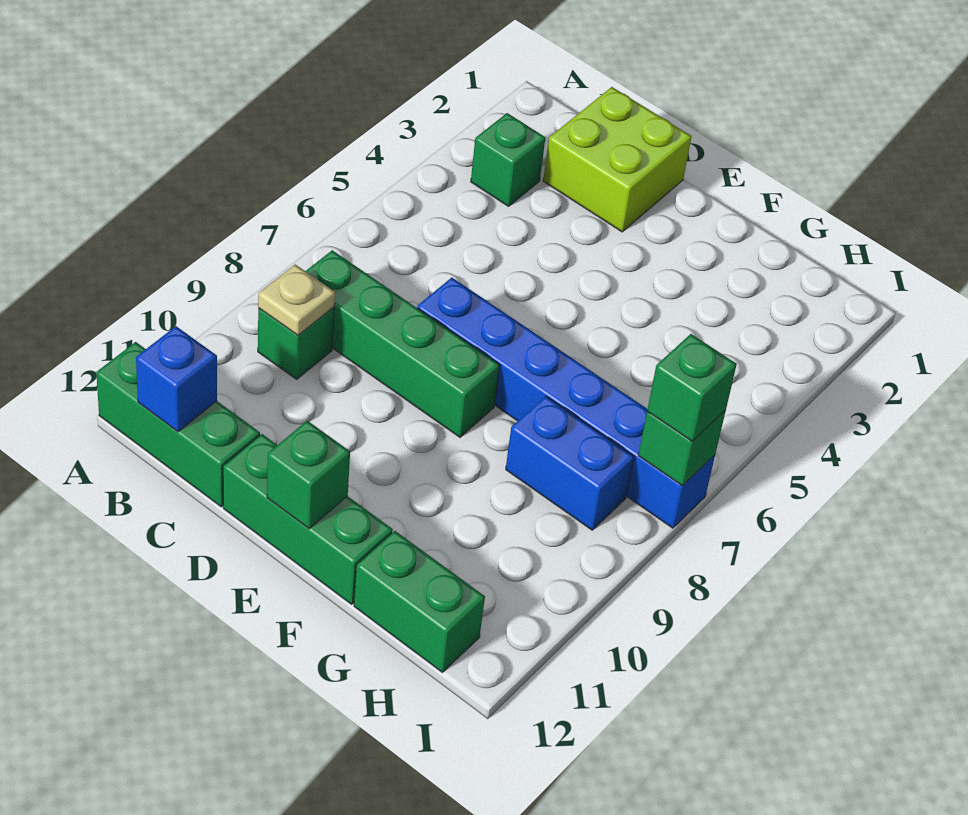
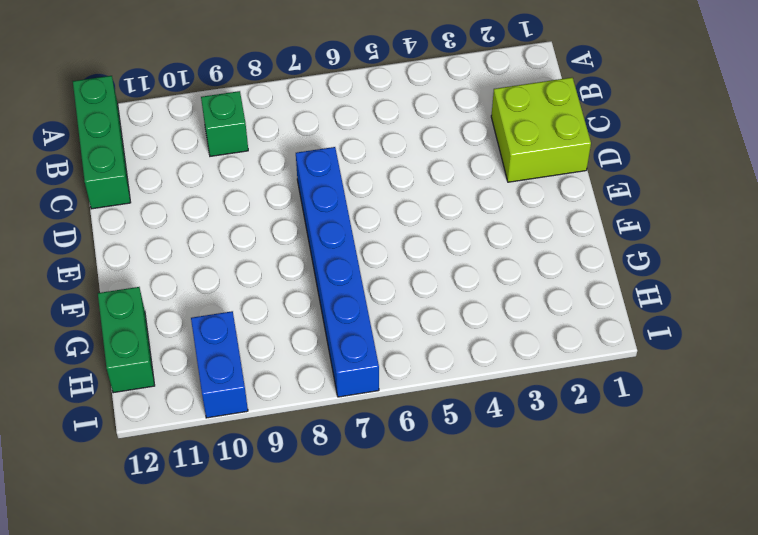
blue brick H10:I10 level 1 -> blue brick G8:H8 level 1
none -> green brick B3 level 1
none -> green brick B8:E8 level 1
none -> green brick D12:F12 level 1

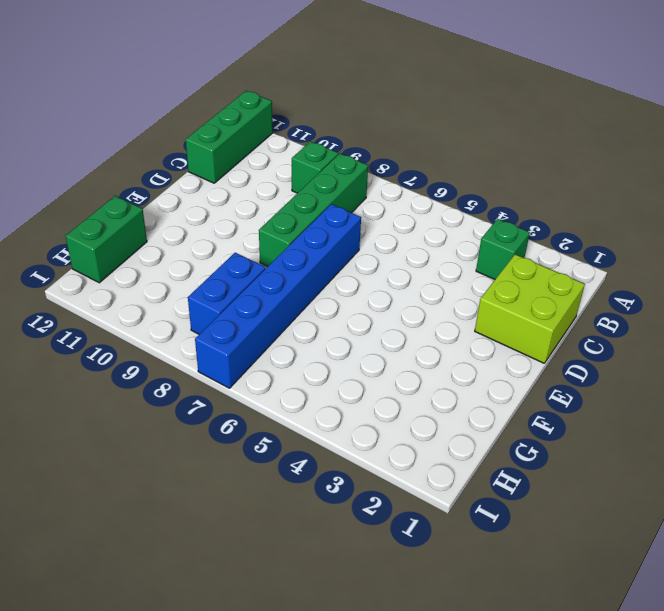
none -> green brick D12:F12 level 1
none -> tan plate B9 level 2
none -> blue brick B12 level 2

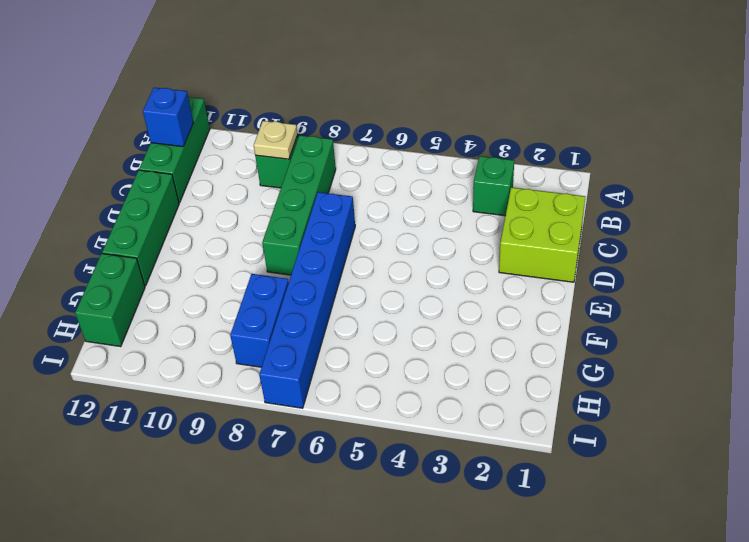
none -> green brick E12 level 2
none -> green brick I7 level 2
none -> green brick I7 level 3

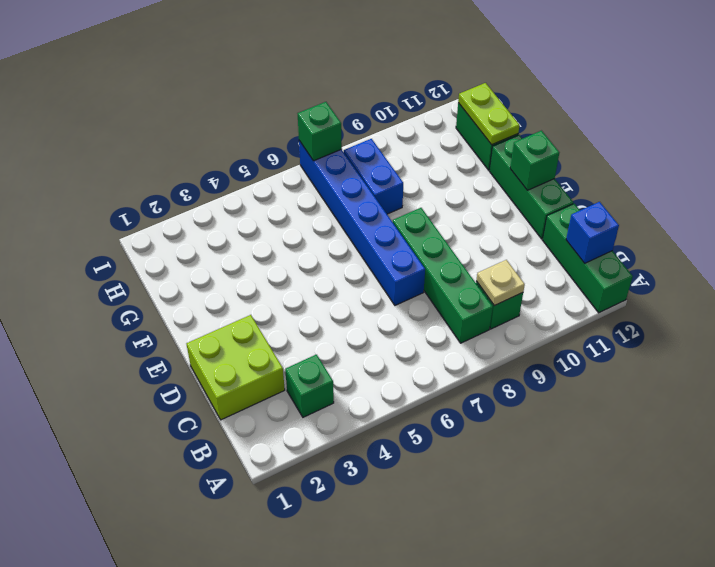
lime plate G12:H12 level 2 -> none
none -> green brick I7 level 3

